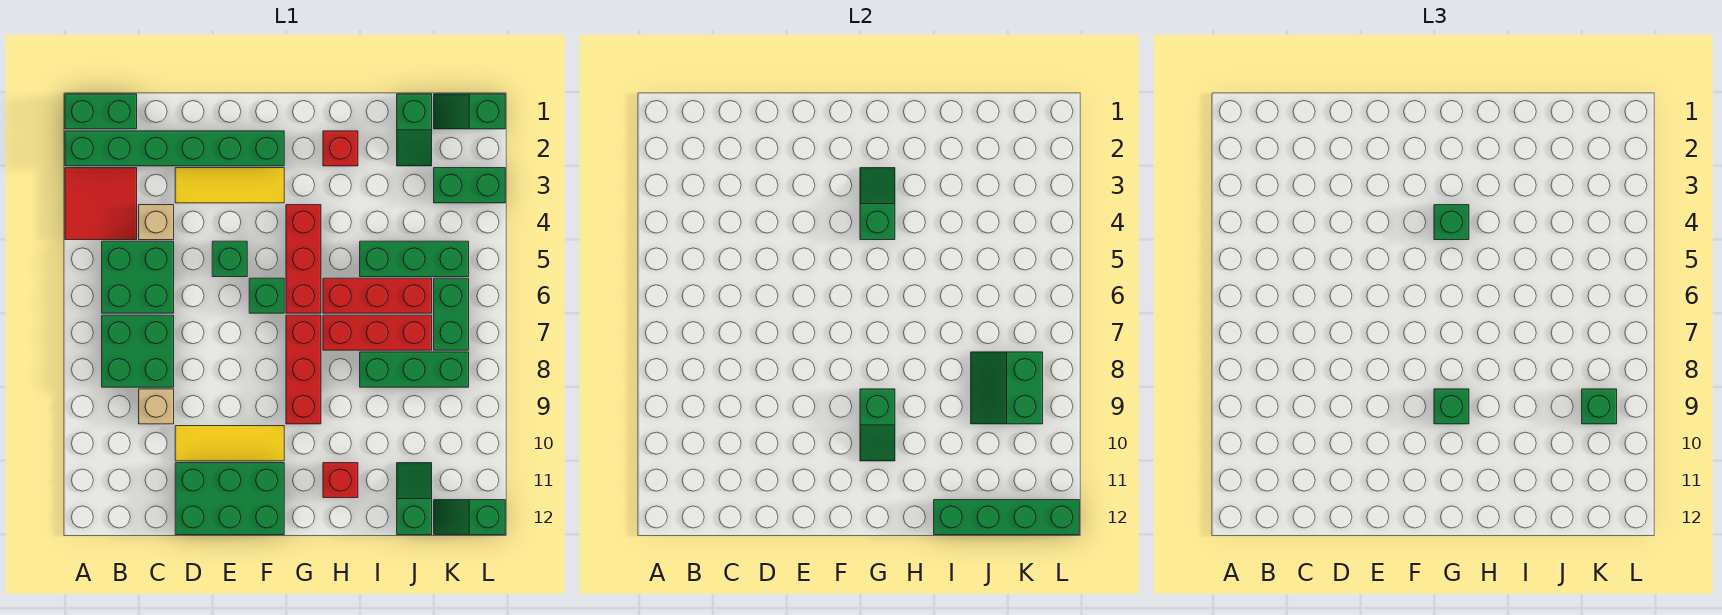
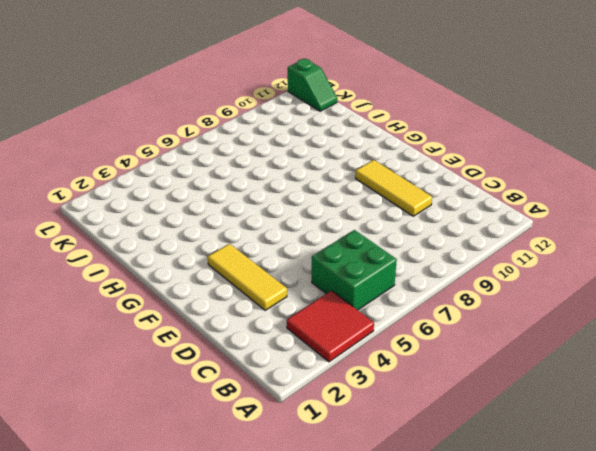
none -> green brick A1:B1 level 1
none -> green brick A2:F2 level 1
none -> green brick B7:C8 level 1
none -> tan brick C4 level 1

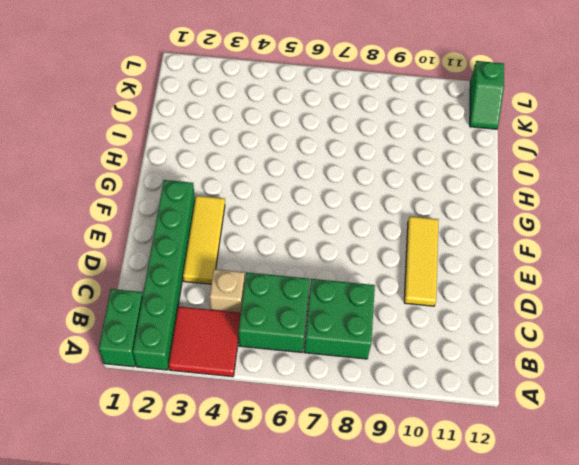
none -> tan brick C9 level 1
none -> green brick D11:F12 level 1
none -> green brick E5 level 1
none -> green brick F6 level 1

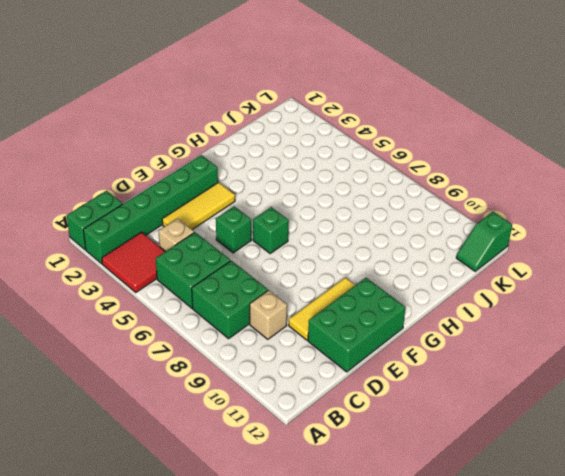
none -> red brick G4:G6 level 1
none -> red brick G7:G9 level 1
none -> red brick H2 level 1
none -> red brick H6:J6 level 1

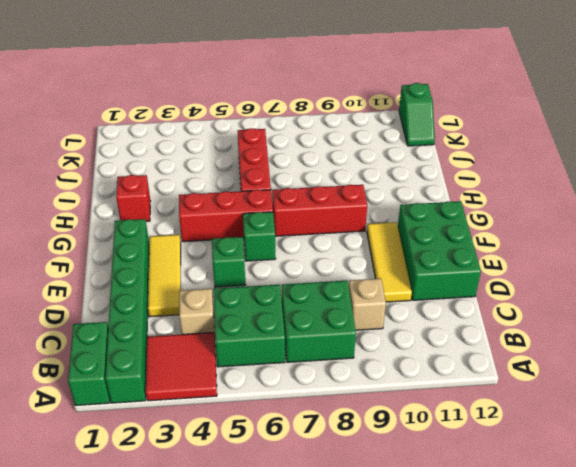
none -> red brick H7:J7 level 1
none -> red brick H11 level 1
none -> green brick I5:K5 level 1
none -> green brick I8:K8 level 1

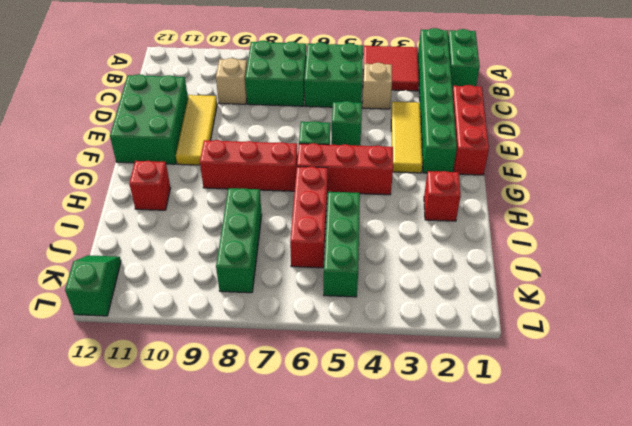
red brick D1:F1 level 1 -> red brick H7:J7 level 1
none -> green slope J1:J2 level 1 top 1
none -> green slope J11:J12 level 1 top 12
none -> green slope K1:L1 level 1 top L
none -> green brick K3:L3 level 1

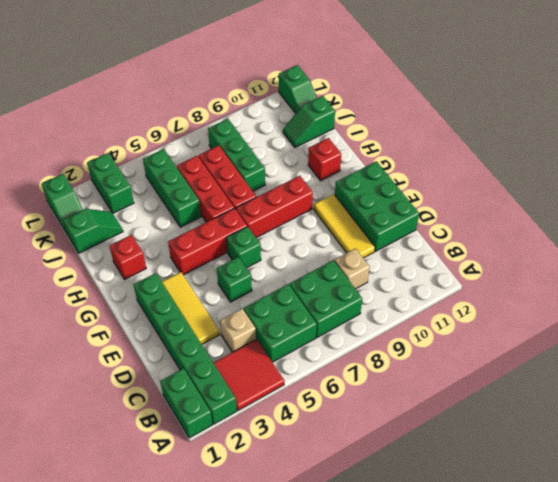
none -> green brick K6:K7 level 1
none -> green slope G3:G4 level 2 top 4
none -> green slope G9:G10 level 2 top 9
none -> green brick I12:L12 level 2

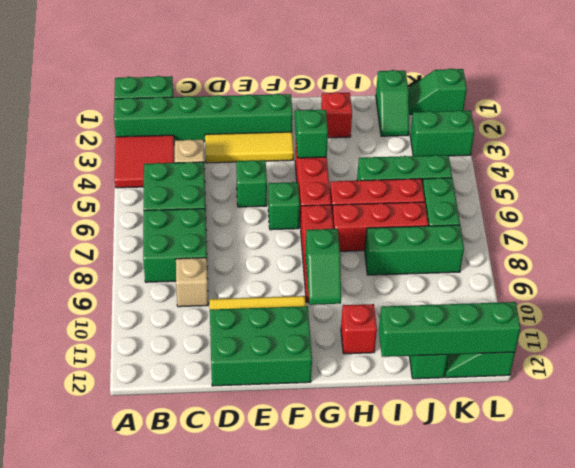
none -> green slope J8:K9 level 2 top K
none -> green brick G4 level 3
none -> green brick G9 level 3
none -> green brick K9 level 3

